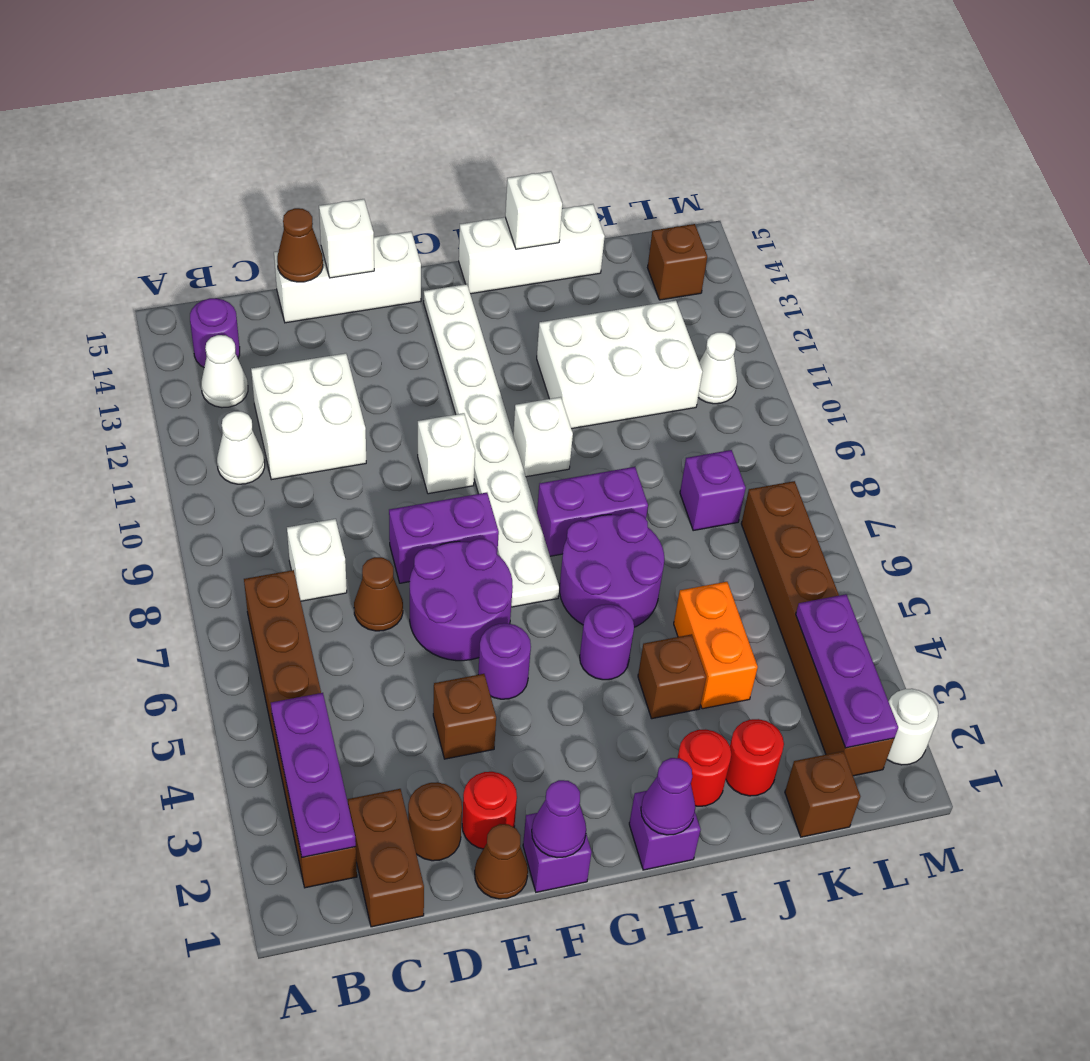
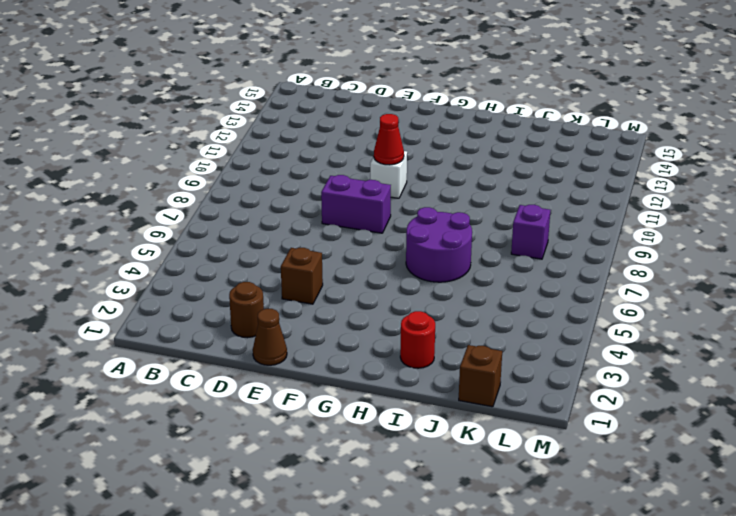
red cone F10 level 2 -> none
none -> brown brick B2:B7 level 1
none -> white cone B11 level 1
none -> white cone B13 level 1
none -> purple round brick B14 level 1

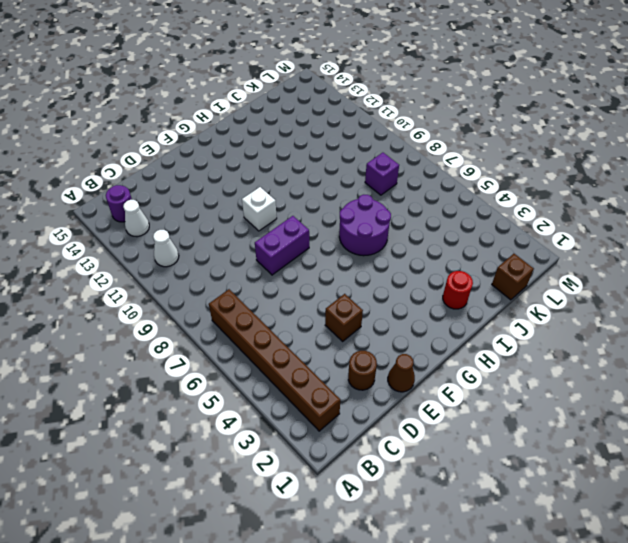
none -> brown brick C1:C2 level 1
none -> white brick C8 level 1
none -> white brick C11:D12 level 1
none -> brown cone D7 level 1

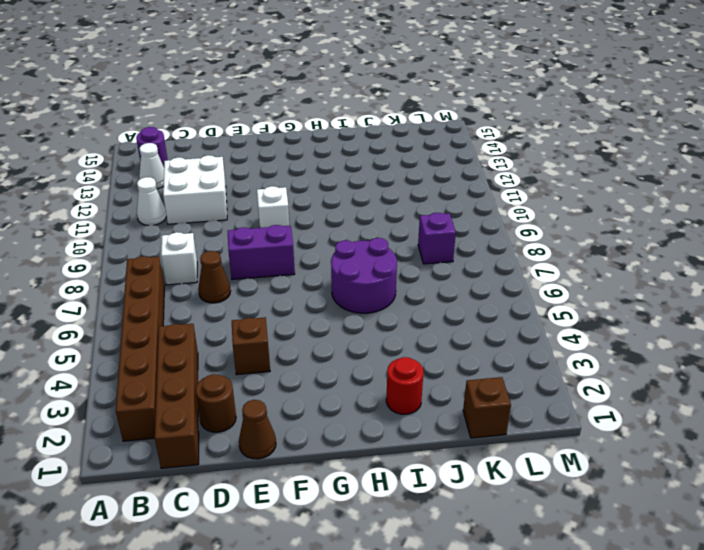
brown brick C1:C4 level 1 -> brown brick C1:C2 level 1
none -> white brick D15:F15 level 1
none -> red round brick E2 level 1
none -> purple round brick E6:F7 level 1
none -> purple brick F1 level 1

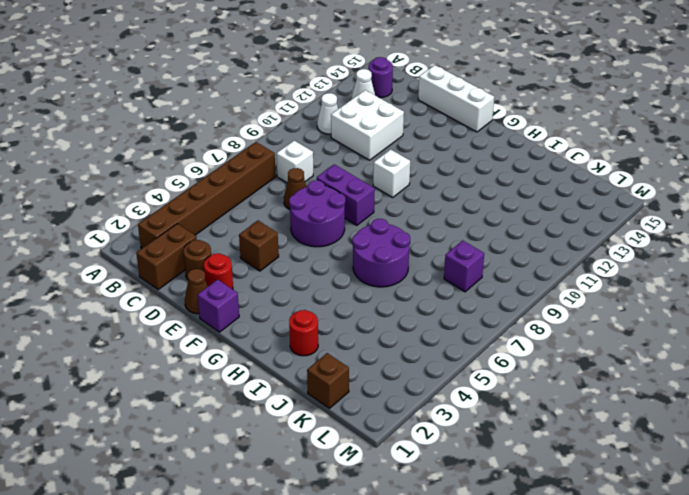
none -> purple round brick F5 level 1
none -> white plate G7:G14 level 1
none -> purple brick H1 level 1
none -> purple round brick H5 level 1

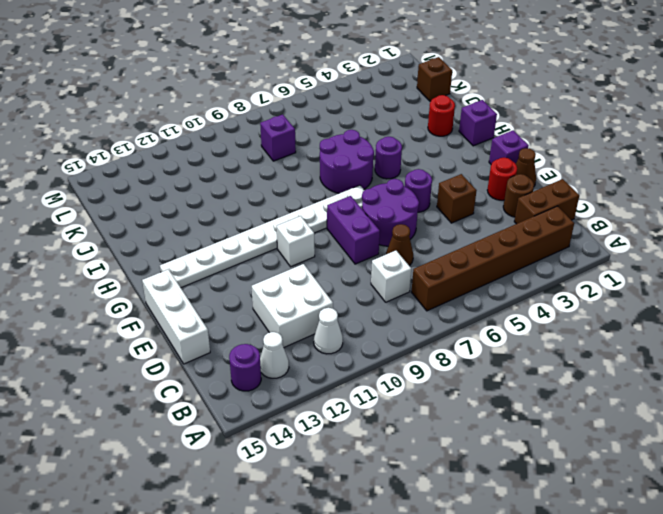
none -> purple brick H8:I8 level 1
none -> white brick H10 level 1
none -> white brick H15:J15 level 1
none -> brown brick I4 level 1

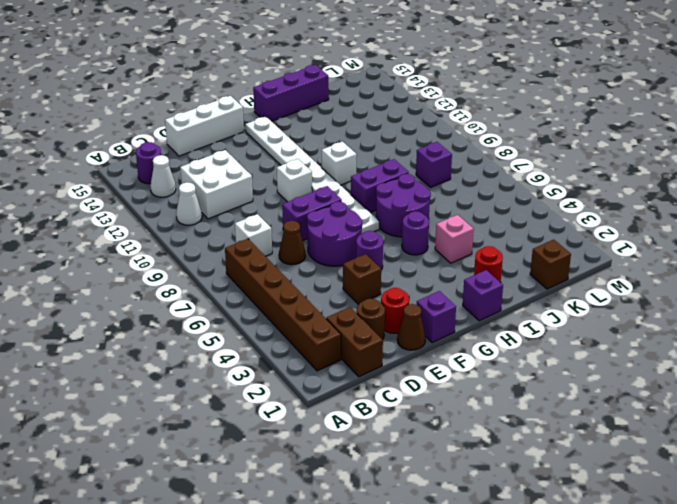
purple brick H15:J15 level 1 -> white brick H15:J15 level 1
pink brick I4 level 1 -> brown brick I4 level 1
none -> white brick I11:K12 level 1
none -> red round brick J2 level 1
none -> orange brick J4:J5 level 1
none -> brown brick L2:L7 level 1

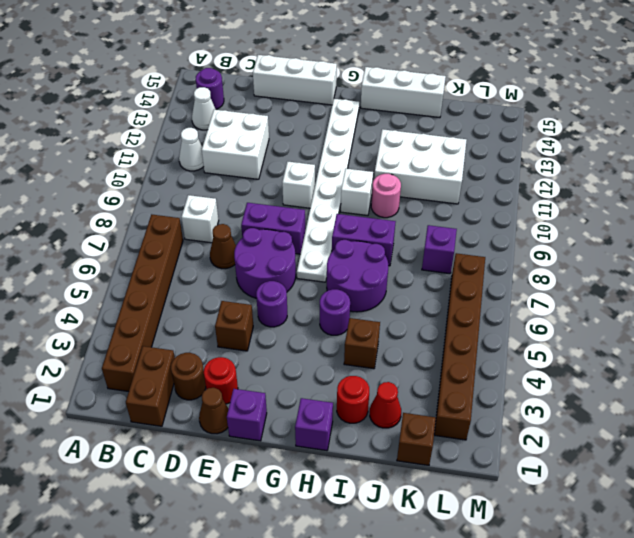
pink round brick I10 level 1 -> none
red cone J2 level 1 -> red round brick J2 level 1
none -> orange brick J4:J5 level 1
none -> white cone L11 level 1
none -> brown brick L14 level 1
none -> white round brick M2 level 1

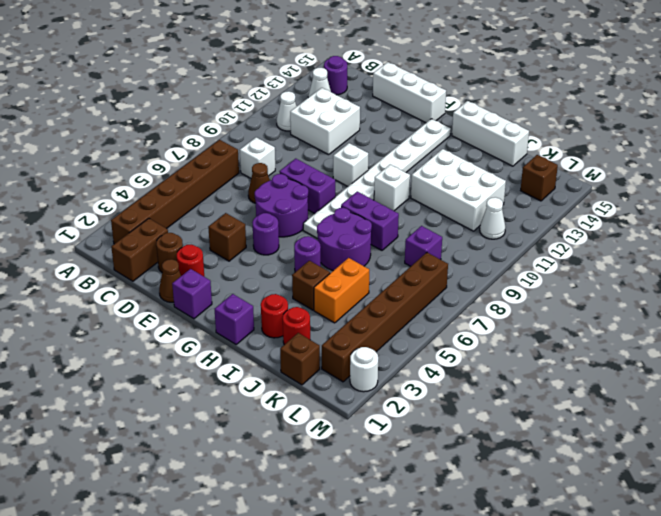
none -> purple plate B2:B4 level 2
none -> brown cone D15 level 2
none -> white brick E15 level 2
none -> purple cone F1 level 2

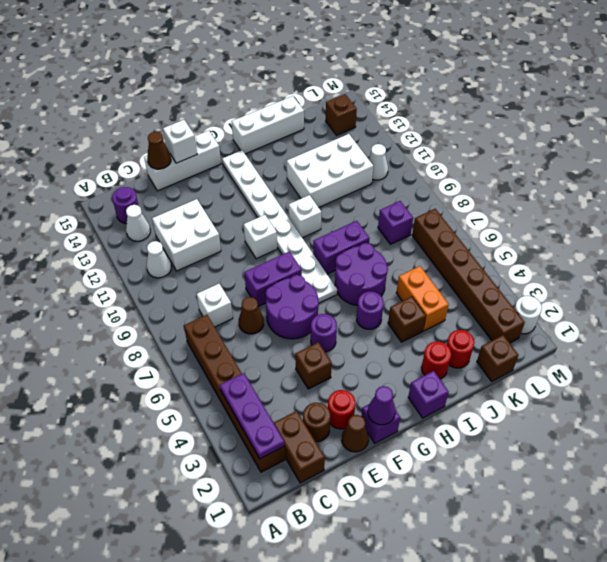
none -> purple cone H1 level 2
none -> white brick I15 level 2
none -> purple plate L2:L4 level 2

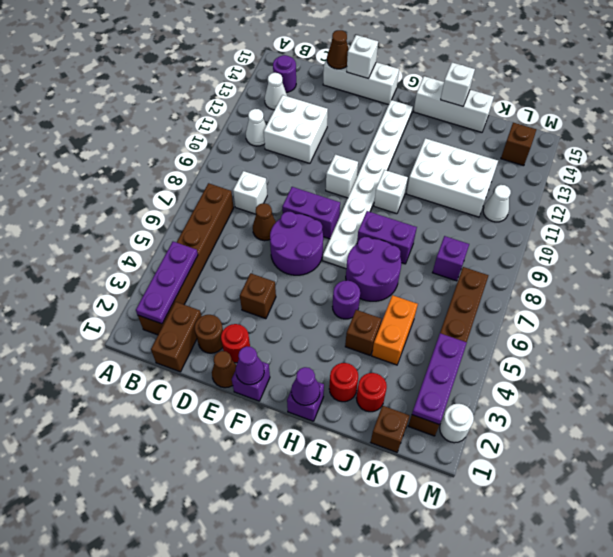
none -> purple round brick F5 level 1

